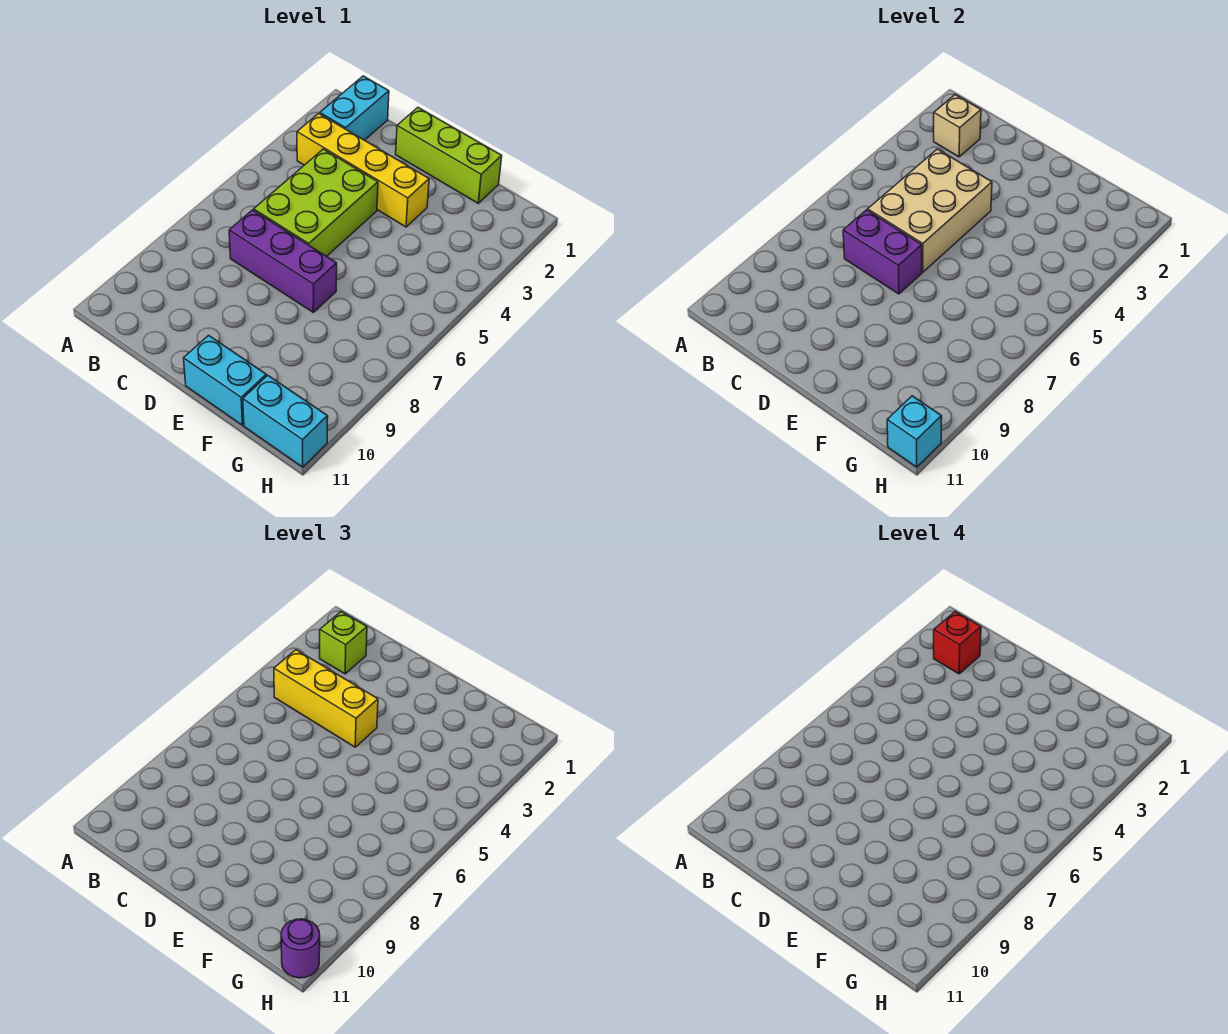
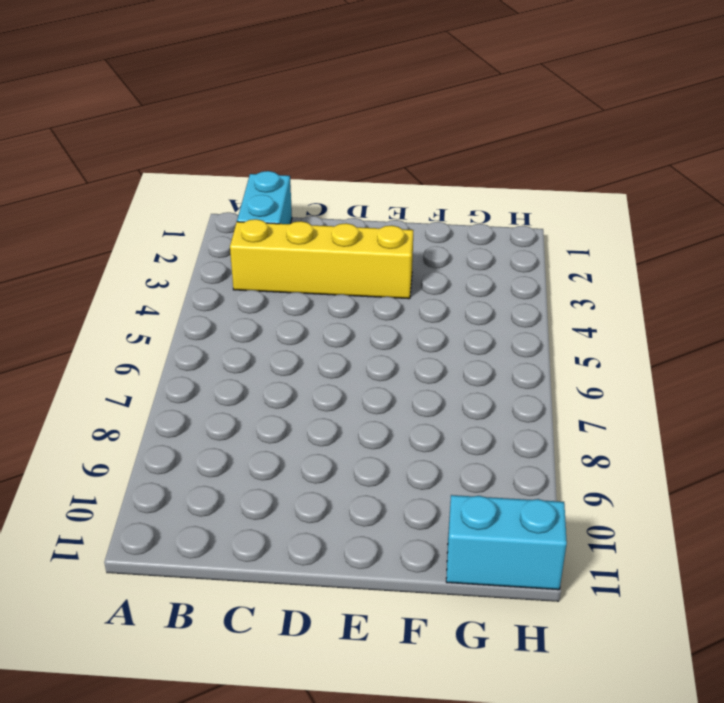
none -> lime brick C4:D6 level 1
none -> purple brick C7:E7 level 1
none -> lime brick D1:F1 level 1

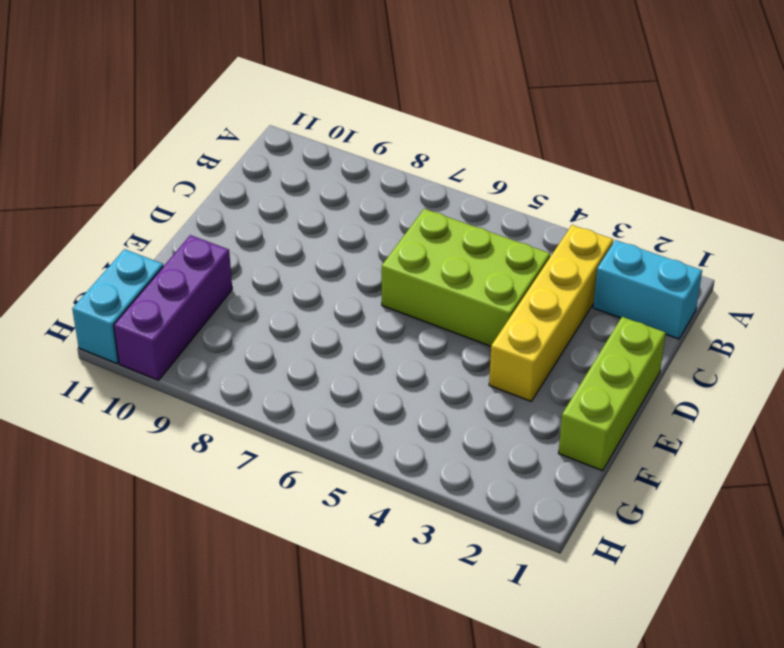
purple brick F10:H10 level 1 -> purple brick C7:E7 level 1
none -> cyan brick E11:F11 level 1
none -> tan brick B2 level 2
none -> tan brick C4:D6 level 2

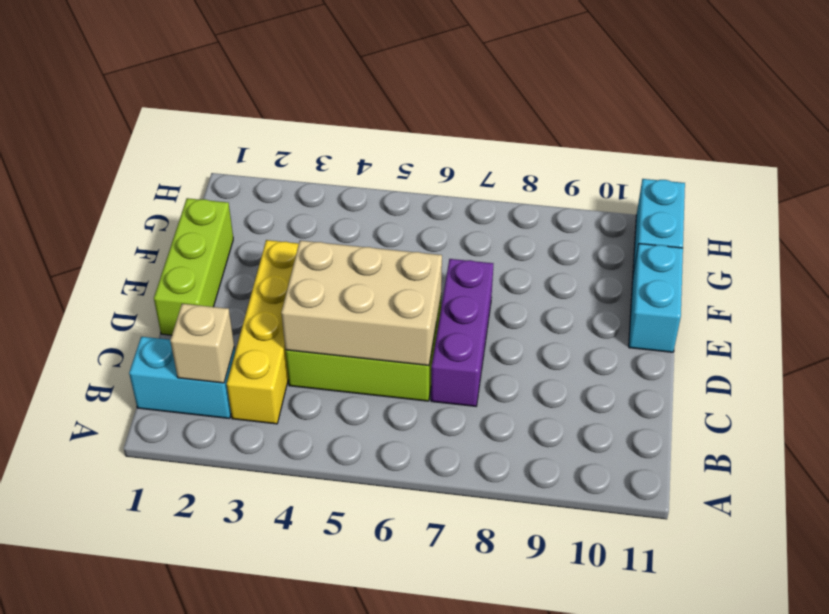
none -> purple brick C7:D7 level 2
none -> cyan brick H11 level 2
none -> lime brick B2 level 3

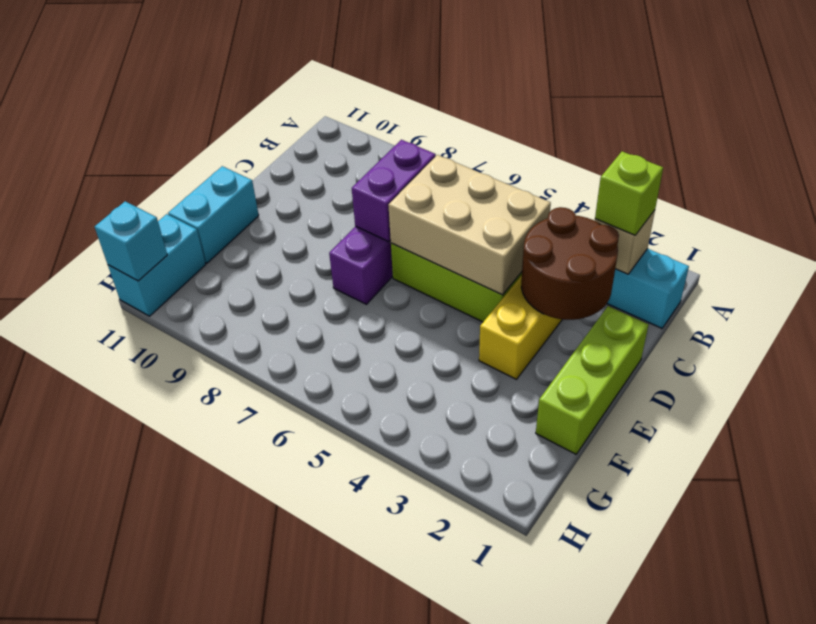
brown round brick C2:D3 level 2 -> none
none -> yellow brick B4:D4 level 3
none -> purple round brick H11 level 3
none -> red brick B2 level 4

